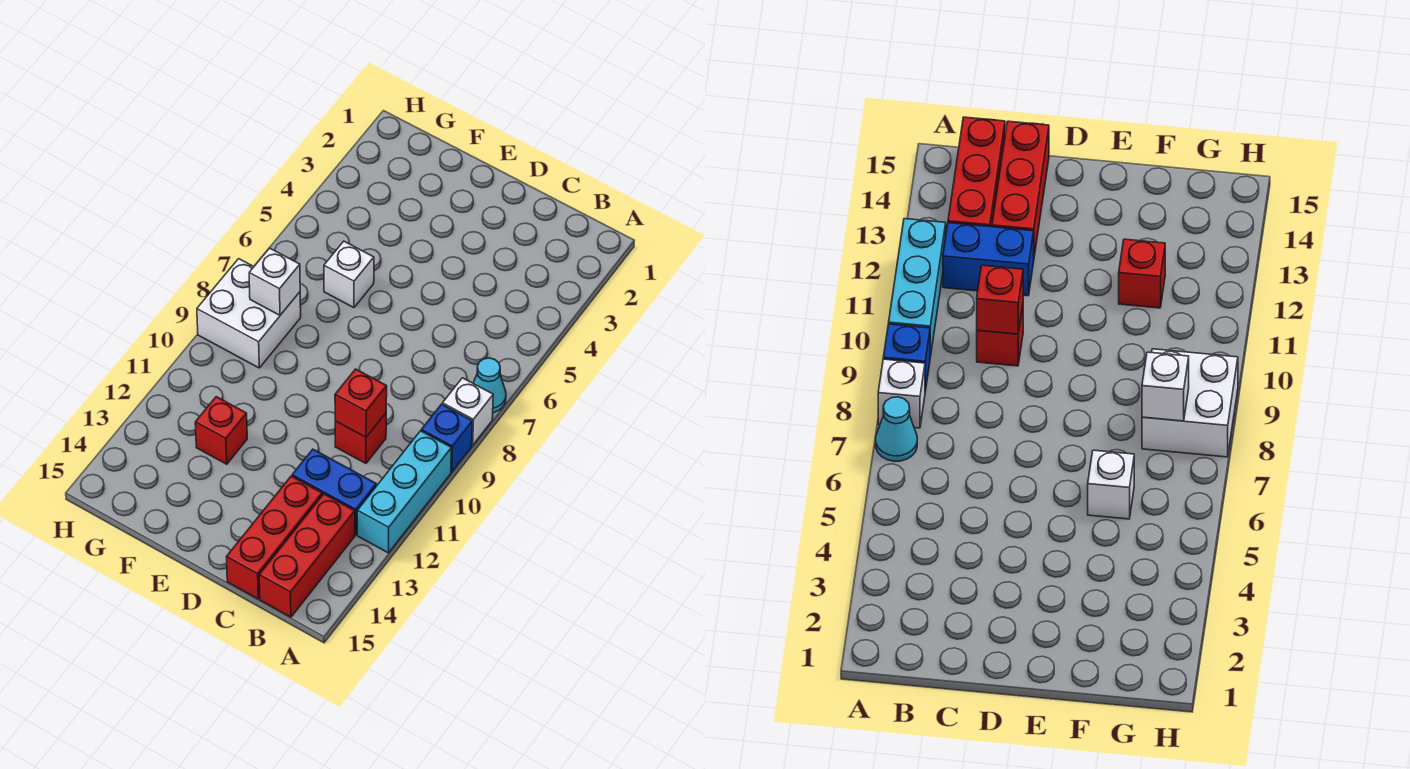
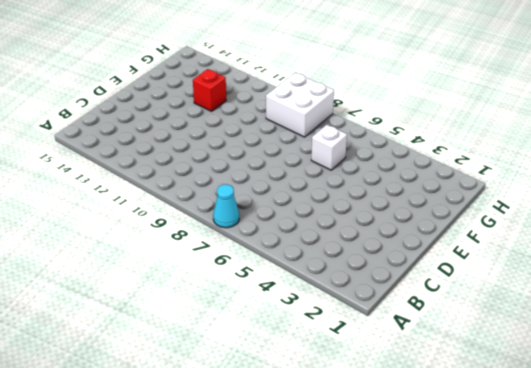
none -> white brick A8 level 1
none -> blue brick A9 level 1
none -> cyan brick A10:A12 level 1

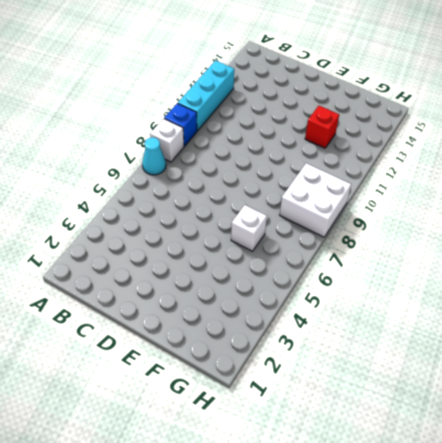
none -> blue brick B12:C12 level 1
none -> red brick B13:B15 level 1
none -> red brick C10 level 1

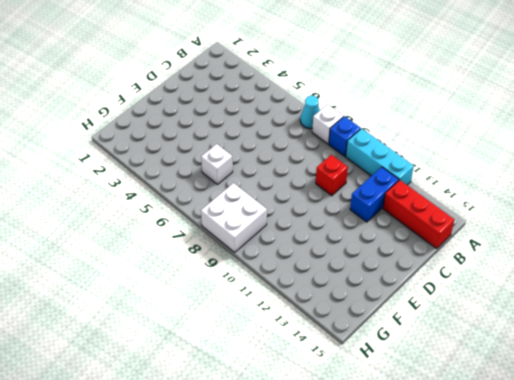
none -> red brick C13:C15 level 1
none -> red brick F12 level 1
none -> red brick C10 level 2

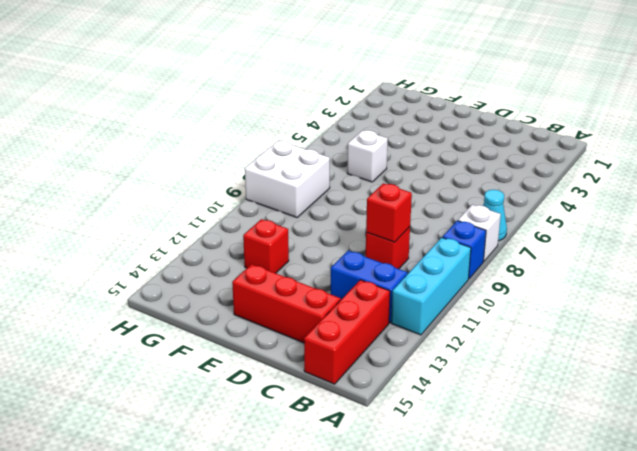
red brick C14:E14 level 1 -> red brick C13:C15 level 1
none -> white brick G8 level 2

